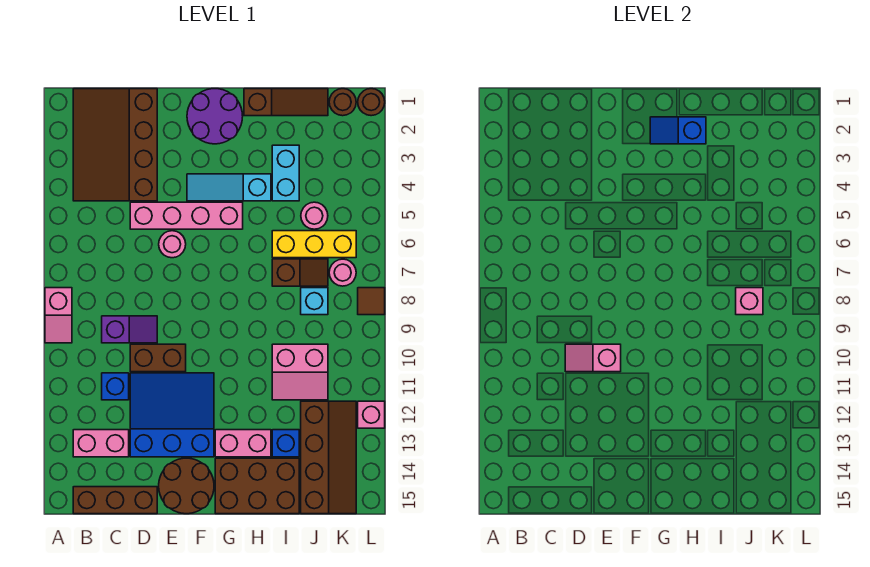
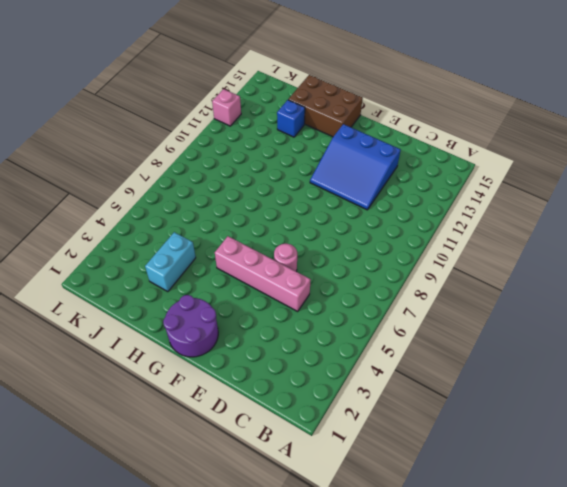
none -> pink slope A8:A9 level 1 top 8
none -> brown slope B1:D4 level 1 top D
none -> pink brick B13:C13 level 1
none -> brown brick B15:D15 level 1

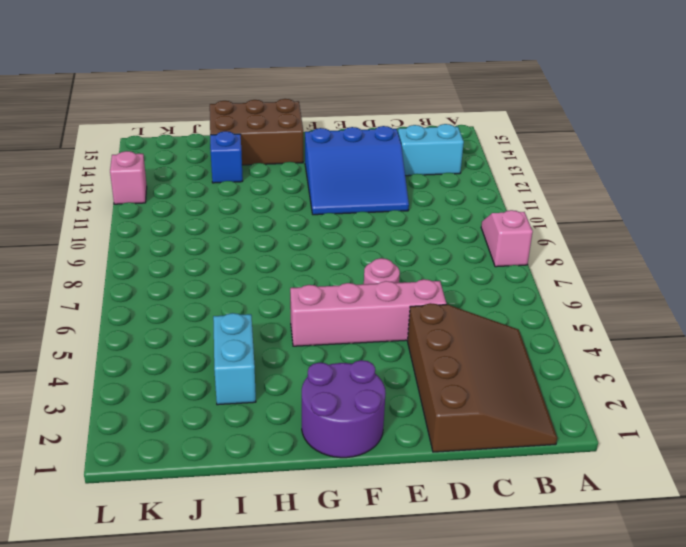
cyan brick B13:C13 level 1 -> pink brick B13:C13 level 1
none -> brown brick B15:D15 level 1
none -> purple slope C9:D9 level 1 top C
none -> blue brick C11 level 1
none -> brown brick D10:E10 level 1

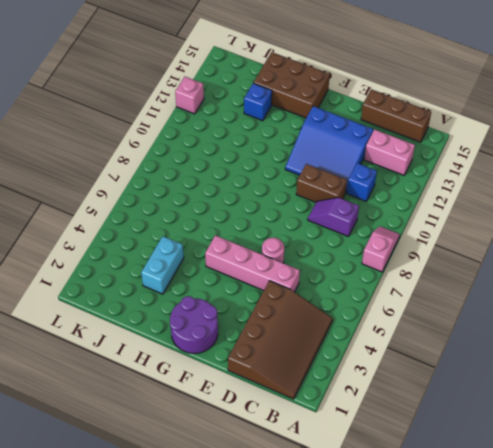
none -> brown round brick E14:F15 level 1
none -> cyan slope F4:H4 level 1 top H
none -> pink brick G13:H13 level 1
none -> brown slope H1:J1 level 1 top H

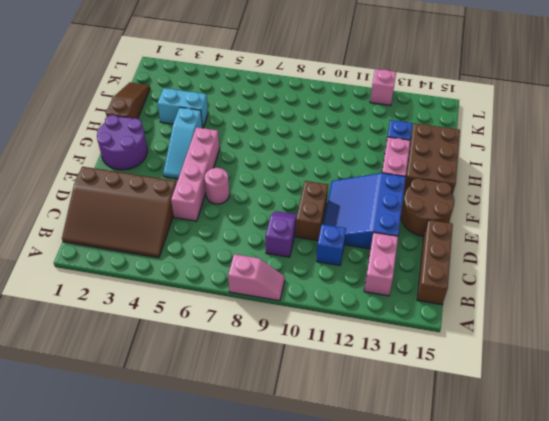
none -> yellow brick I6:K6 level 1
none -> brown slope I7:J7 level 1 top I
none -> pink slope I10:J11 level 1 top 10
none -> pink round brick J5 level 1

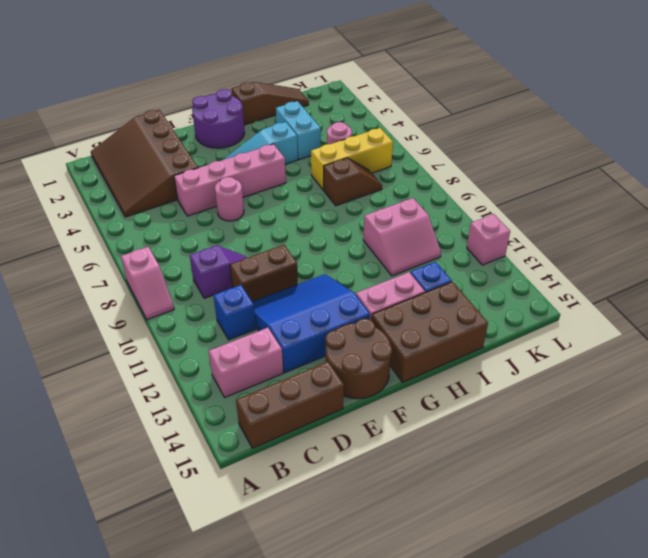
none -> cyan brick J8 level 1
none -> brown slope J12:K15 level 1 top J
none -> brown round brick K1 level 1
none -> pink round brick K7 level 1

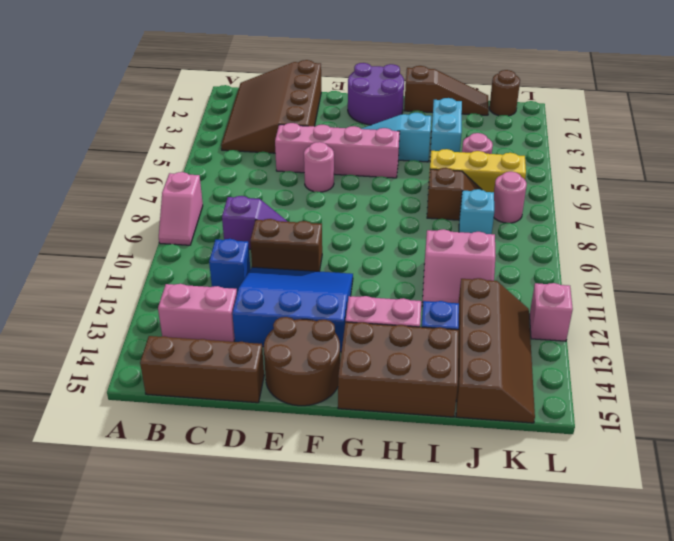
none -> brown round brick L1 level 1
none -> brown tile L8 level 1
none -> pink slope D10:E10 level 2 top E
none -> blue slope G2:H2 level 2 top H

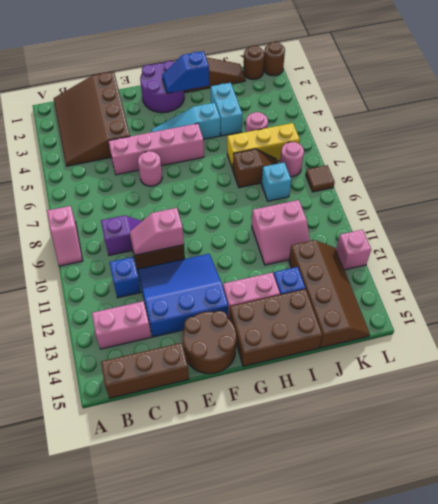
none -> pink brick J8 level 2

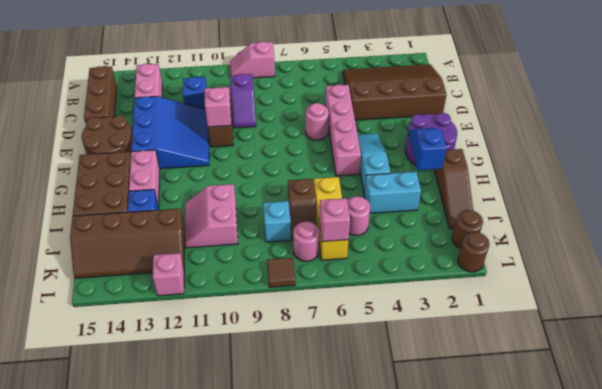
pink brick K6 level 2 -> pink brick J8 level 2

